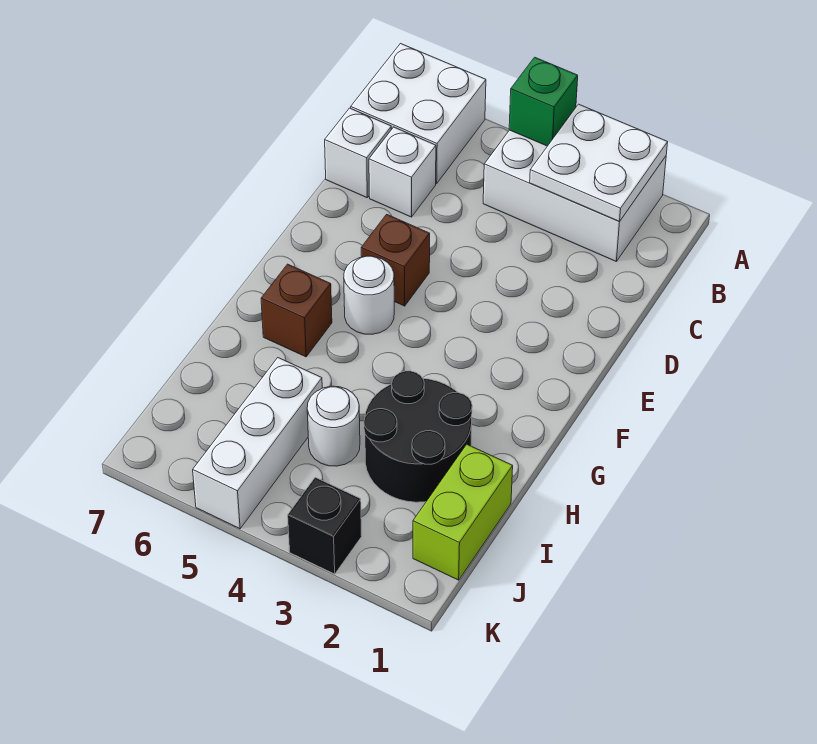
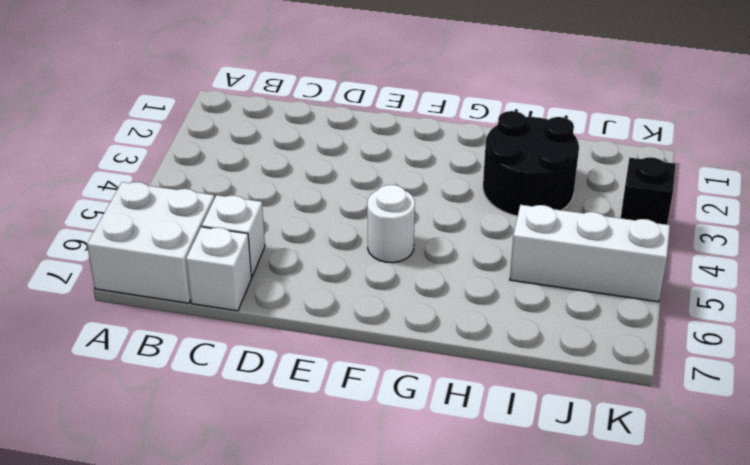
none -> white brick A2:B4 level 1
none -> brown brick E5 level 1
none -> brown brick G6 level 1

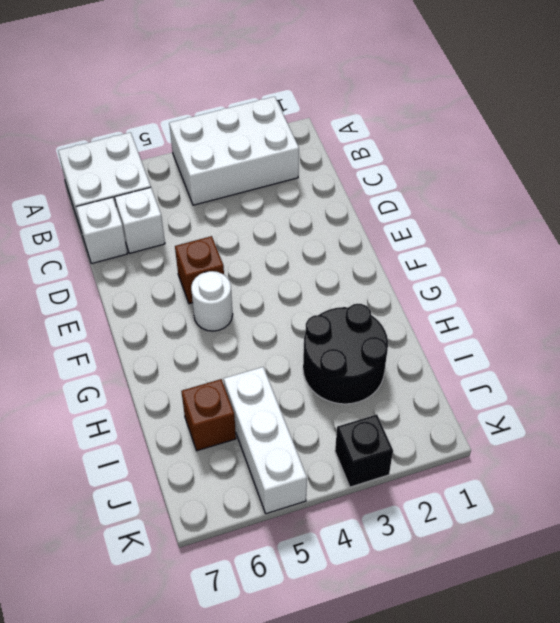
brown brick I6 level 1 -> brown brick G6 level 1
none -> lime brick I1:J1 level 1
none -> white round brick I4 level 1
none -> white plate A2:B3 level 2

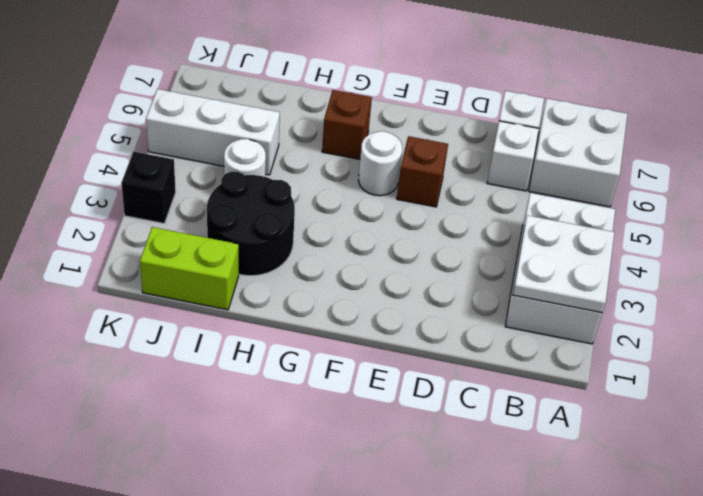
none -> green brick A4 level 2

